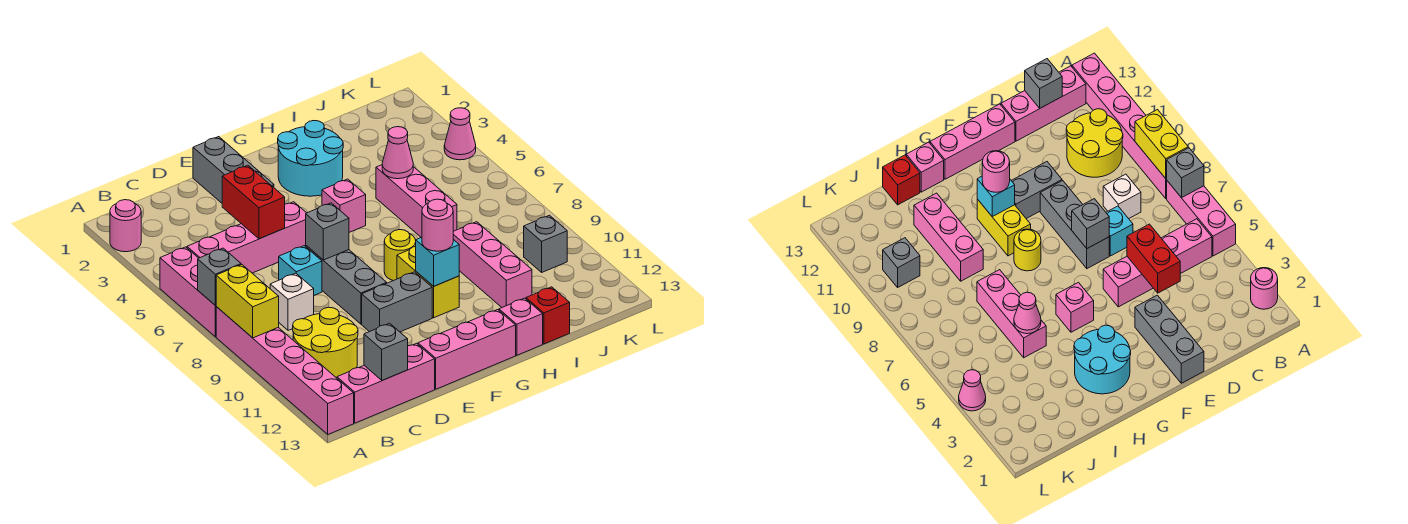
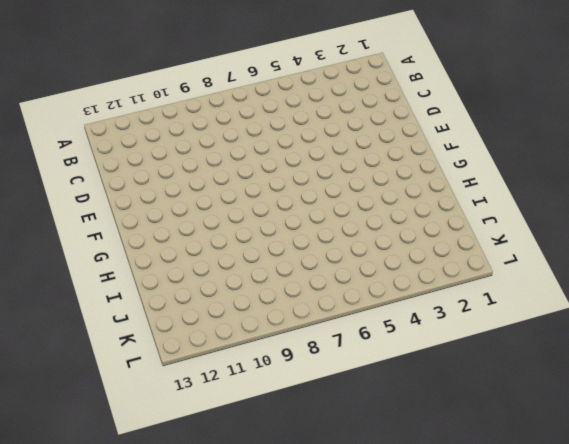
none -> pink round brick A2 level 1
none -> pink brick A5:A7 level 1
none -> pink brick A8:A13 level 1
none -> pink brick B5:E5 level 1

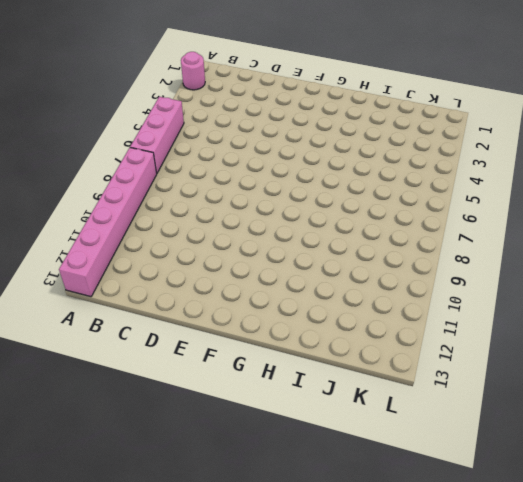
none -> pink brick B5:E5 level 1
none -> yellow round brick B10:C11 level 1
none -> pink brick B13:D13 level 1
none -> white brick C8 level 1

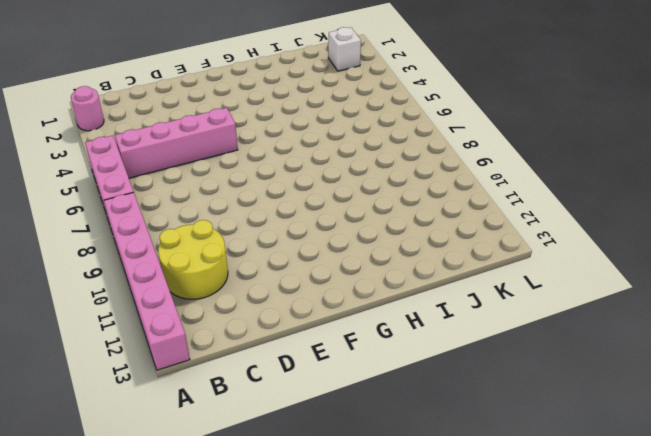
white brick K2 level 1 -> white brick C8 level 1
none -> pink brick B13:D13 level 1
none -> cyan brick D7 level 1
none -> grey brick E1:E3 level 1
none -> grey brick E7:E9 level 1

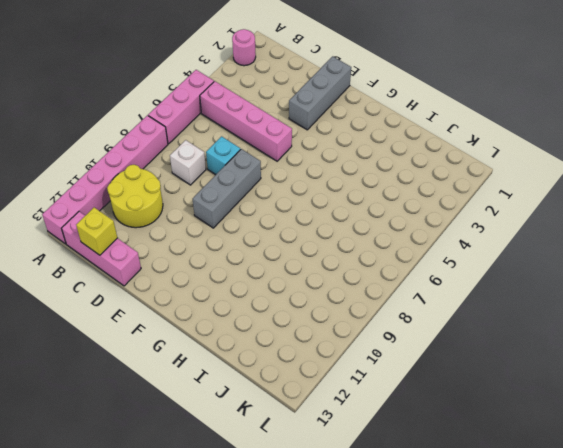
yellow brick C13 level 2 -> grey brick C13 level 2
none -> grey brick E10:F10 level 1
none -> pink brick E13:G13 level 1
none -> cyan round brick G2:H3 level 1
none -> pink brick G5 level 1

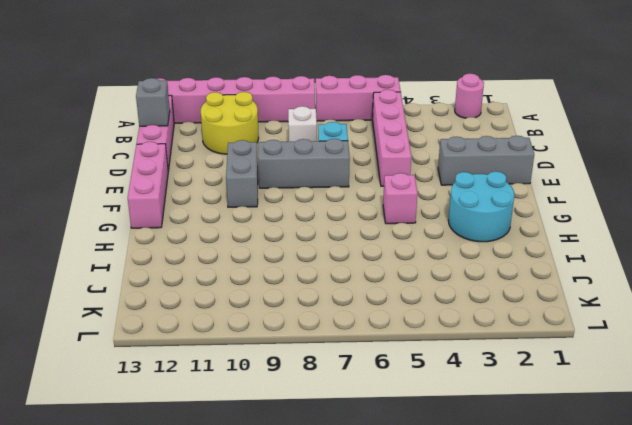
none -> yellow round brick G8 level 1
none -> yellow brick G9:G10 level 1
none -> pink brick H13 level 1
none -> pink brick I5:I7 level 1

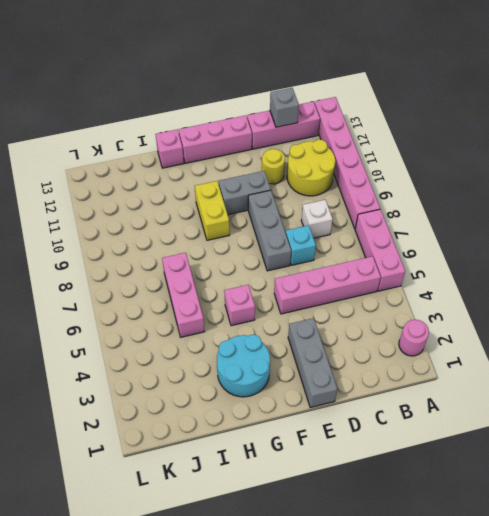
yellow round brick D11 level 1 -> yellow round brick G8 level 1
none -> pink brick I9:I11 level 1
none -> red brick I13 level 1
none -> grey brick K10 level 1
none -> pink cone L4 level 1

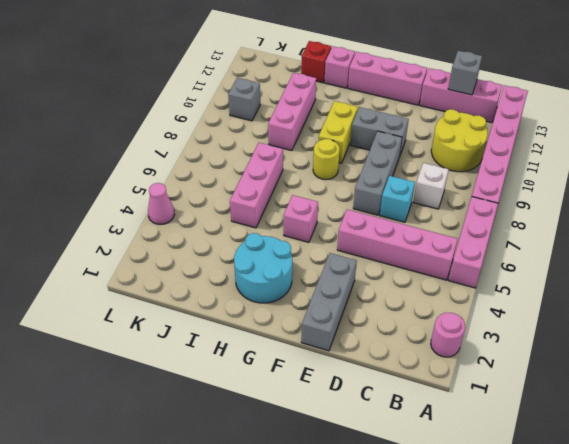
none -> grey brick A7 level 2
none -> yellow brick A8:A9 level 2
none -> red brick D4:D5 level 2
none -> grey brick E7 level 2

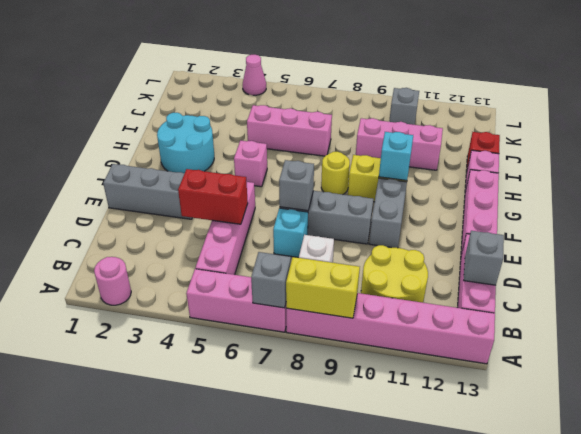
none -> pink cone I5 level 2
none -> pink round brick G10 level 3

